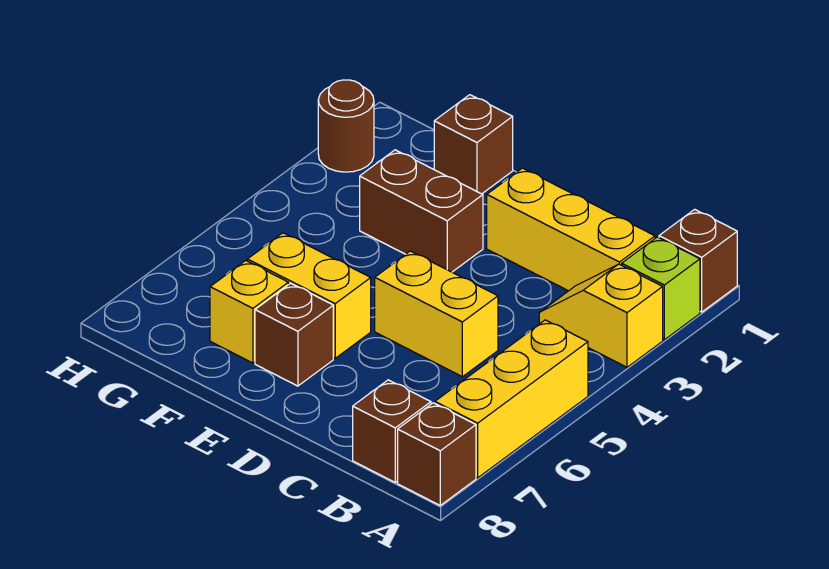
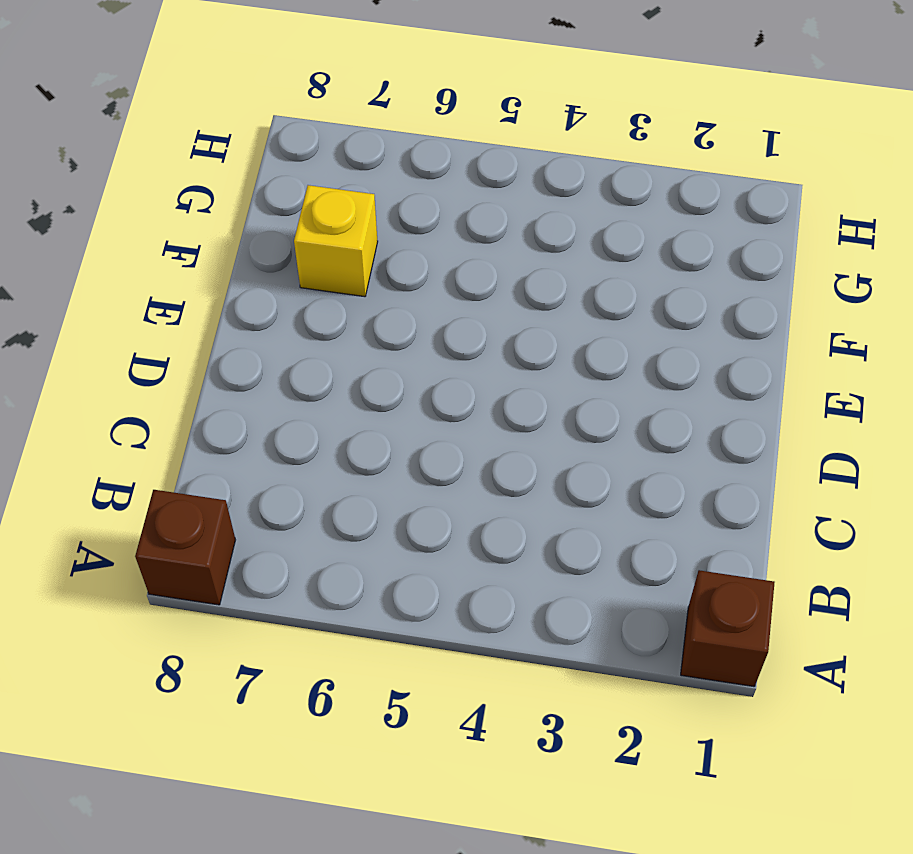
none -> lime brick A2 level 1
none -> yellow slope A3:B3 level 1 top A
none -> yellow brick A5:A7 level 1

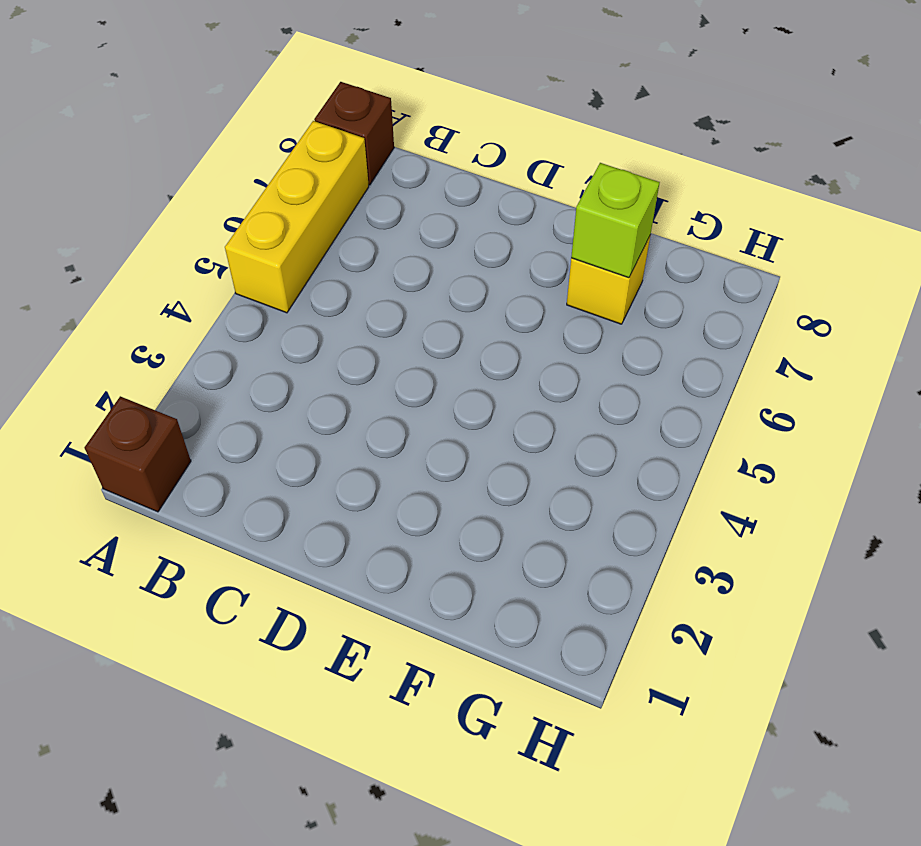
lime brick F7 level 2 -> lime brick A2 level 1
none -> yellow slope A3:B3 level 1 top A
none -> yellow brick B2:D2 level 1
none -> brown brick B8 level 1

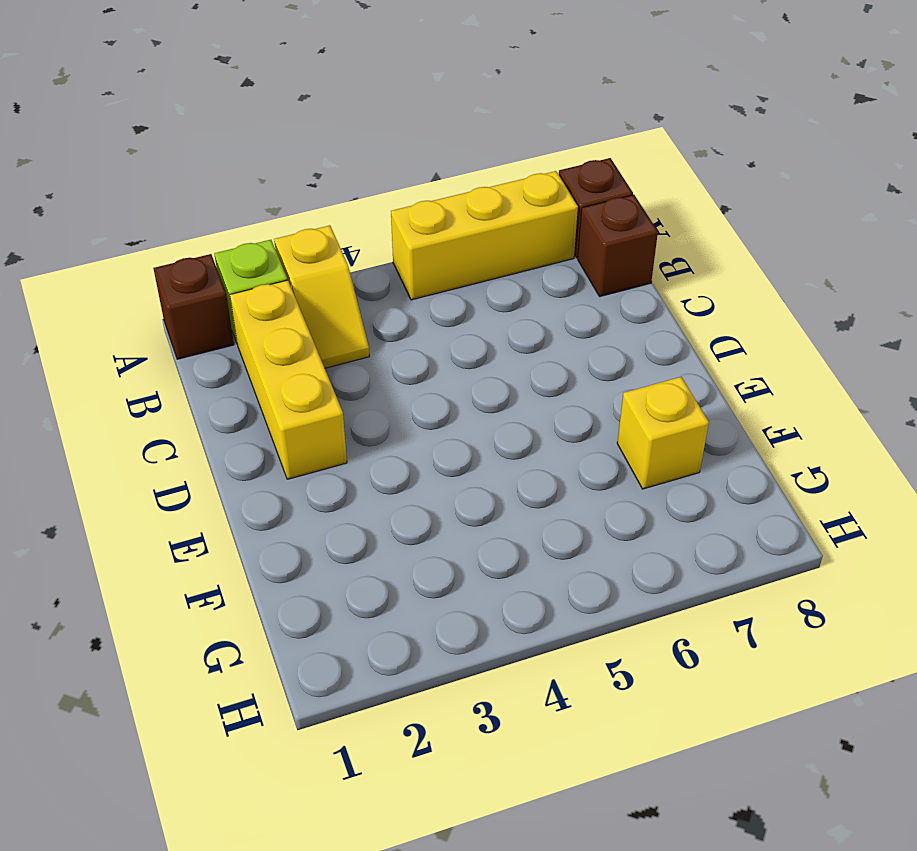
none -> yellow brick C5:D5 level 1
none -> brown brick E3:F3 level 1
none -> yellow brick E6:F6 level 1

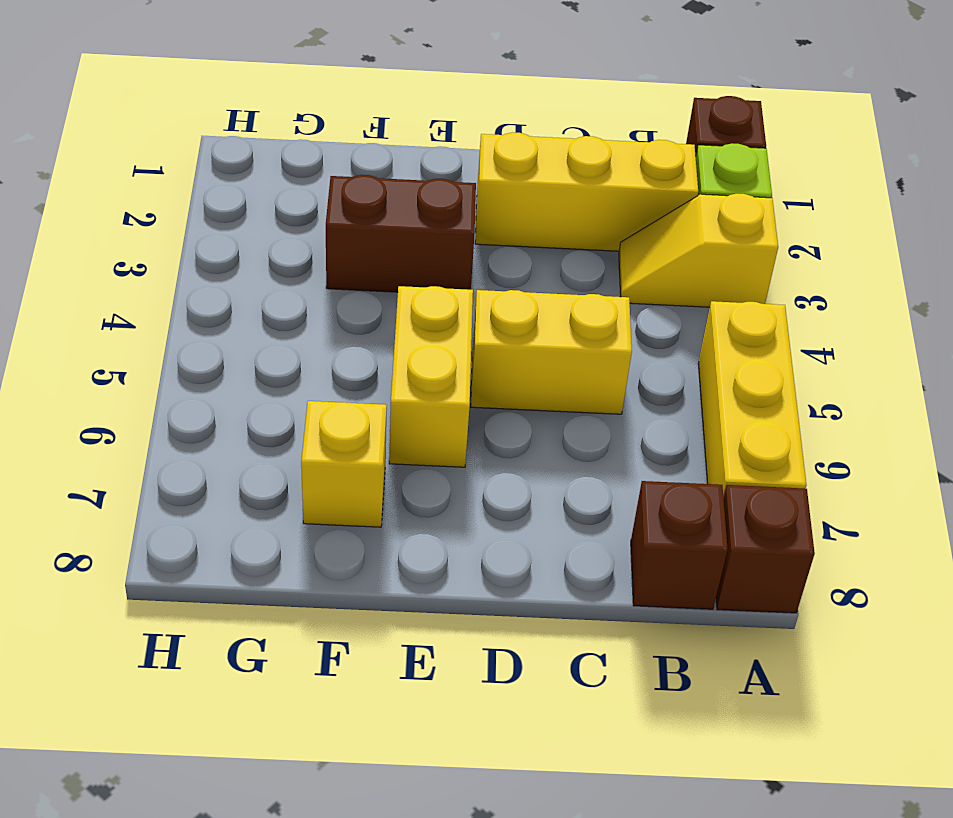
yellow brick E5:E6 level 1 -> yellow brick E6:F6 level 1
none -> brown brick E7 level 1
none -> brown brick F1 level 1
none -> brown round brick H2 level 1

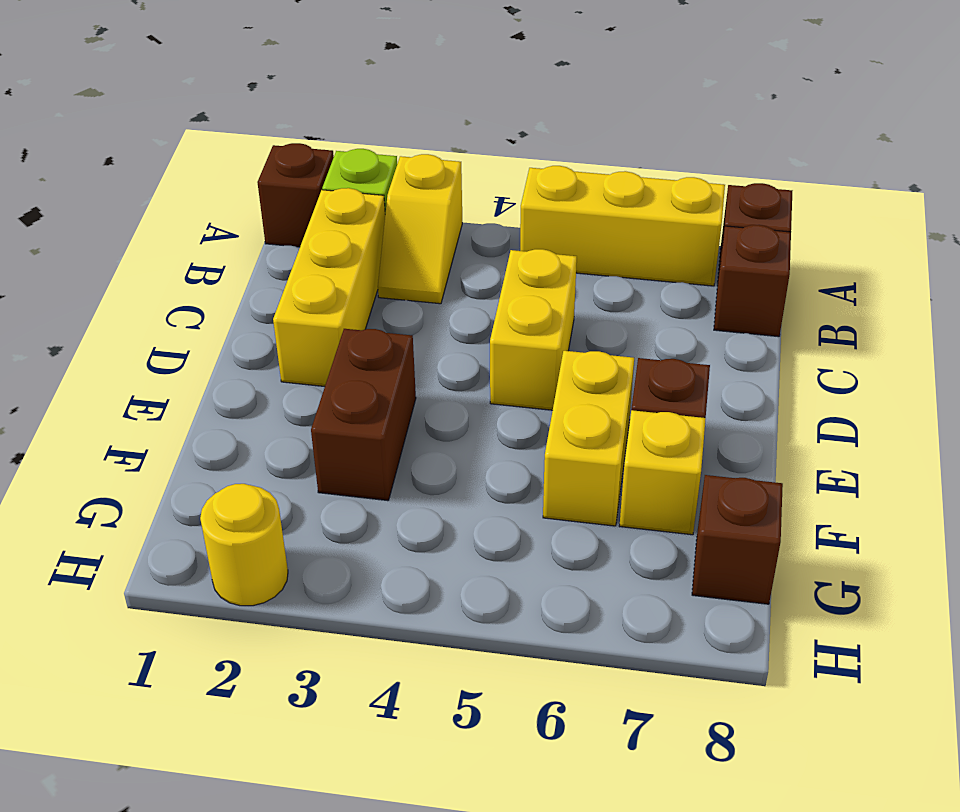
brown brick G8 level 1 -> brown brick F1 level 1
yellow round brick H2 level 1 -> brown round brick H2 level 1

